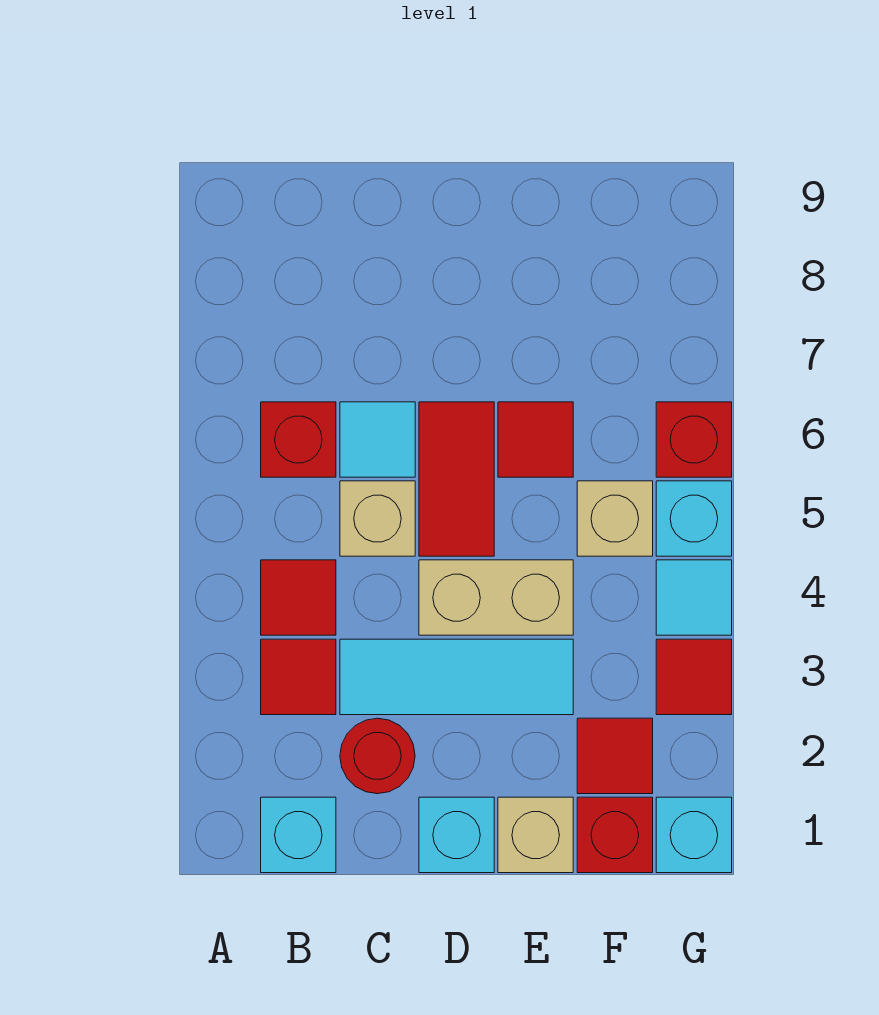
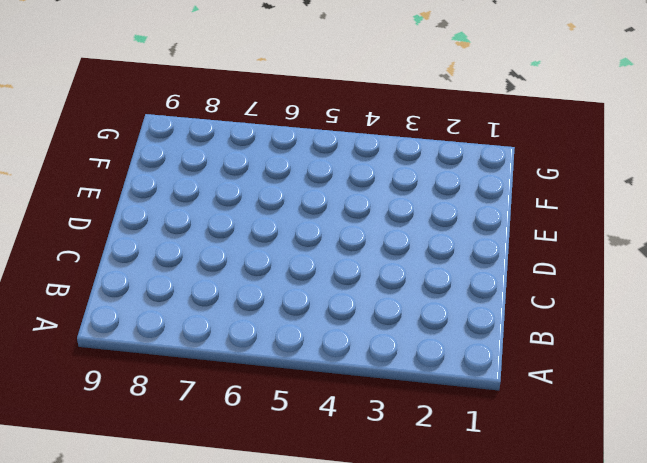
none -> cyan brick B1 level 1
none -> red tile B3 level 1
none -> red tile B4 level 1

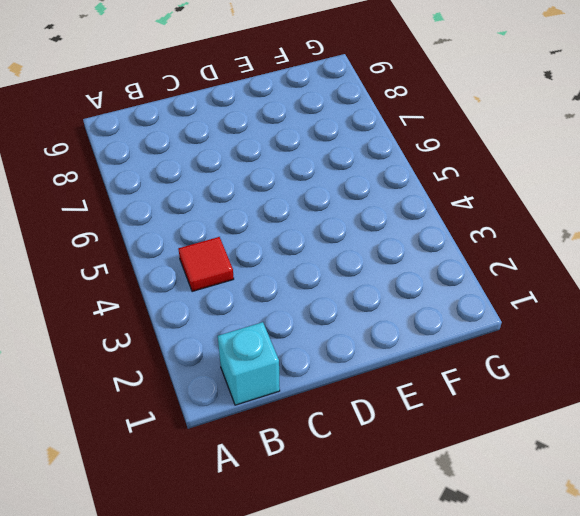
none -> red tile B3 level 1
none -> red brick B6 level 1
none -> red round brick C2 level 1

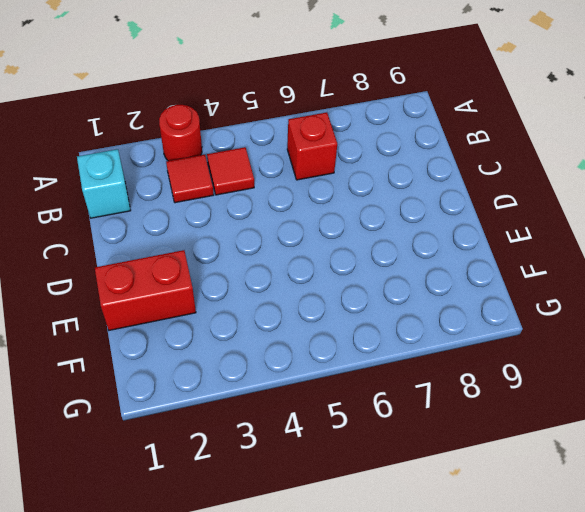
red round brick A3 level 1 -> red round brick C2 level 1
red brick E1:E2 level 1 -> tan brick E1 level 1
none -> cyan tile C3:E3 level 1
none -> tan brick C5 level 1
none -> cyan tile C6 level 1

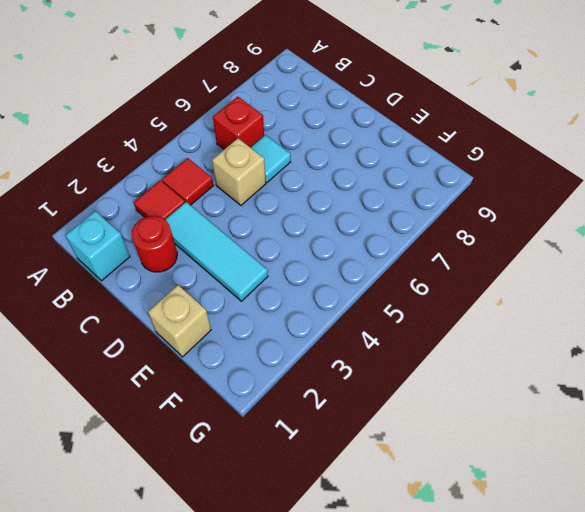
none -> cyan brick D1 level 1
none -> tan brick D4:E4 level 1
none -> red tile D5:D6 level 1

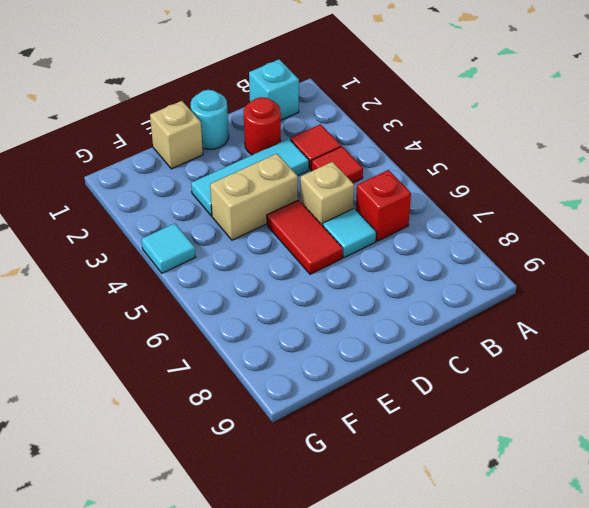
cyan round brick D1 level 1 -> cyan brick D1 level 1
none -> red tile E6 level 1
none -> red brick F1 level 1
none -> red tile F2 level 1

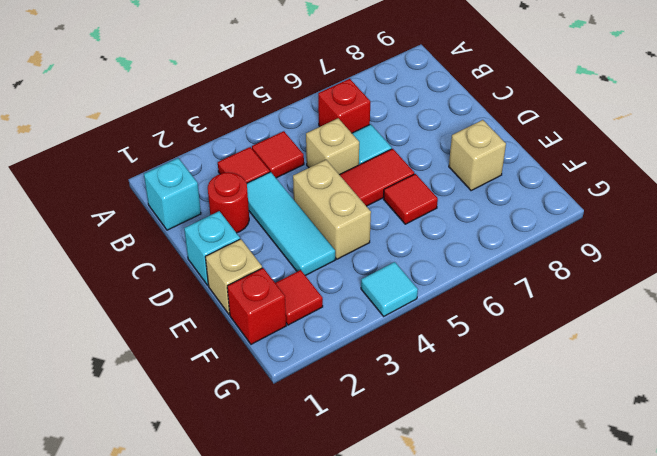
tan brick E8 level 1 -> tan brick F5 level 1
none -> cyan brick G1 level 1
none -> red tile G3 level 1
none -> cyan brick G5 level 1

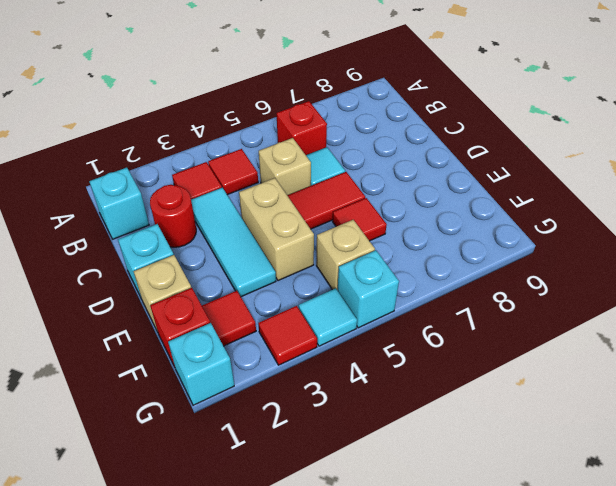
none -> red brick G6 level 1

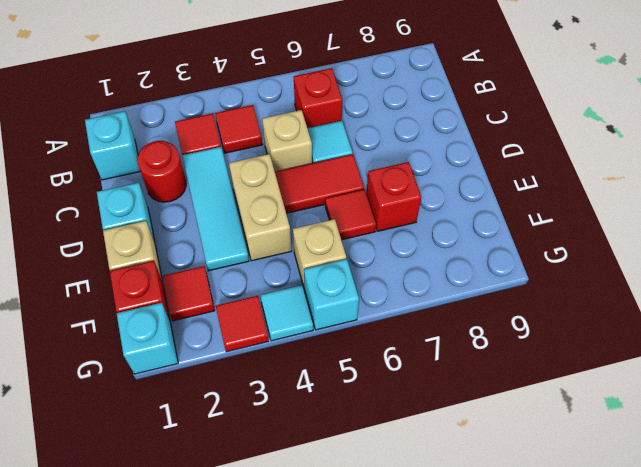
red brick E7 level 1 -> red brick G6 level 1

